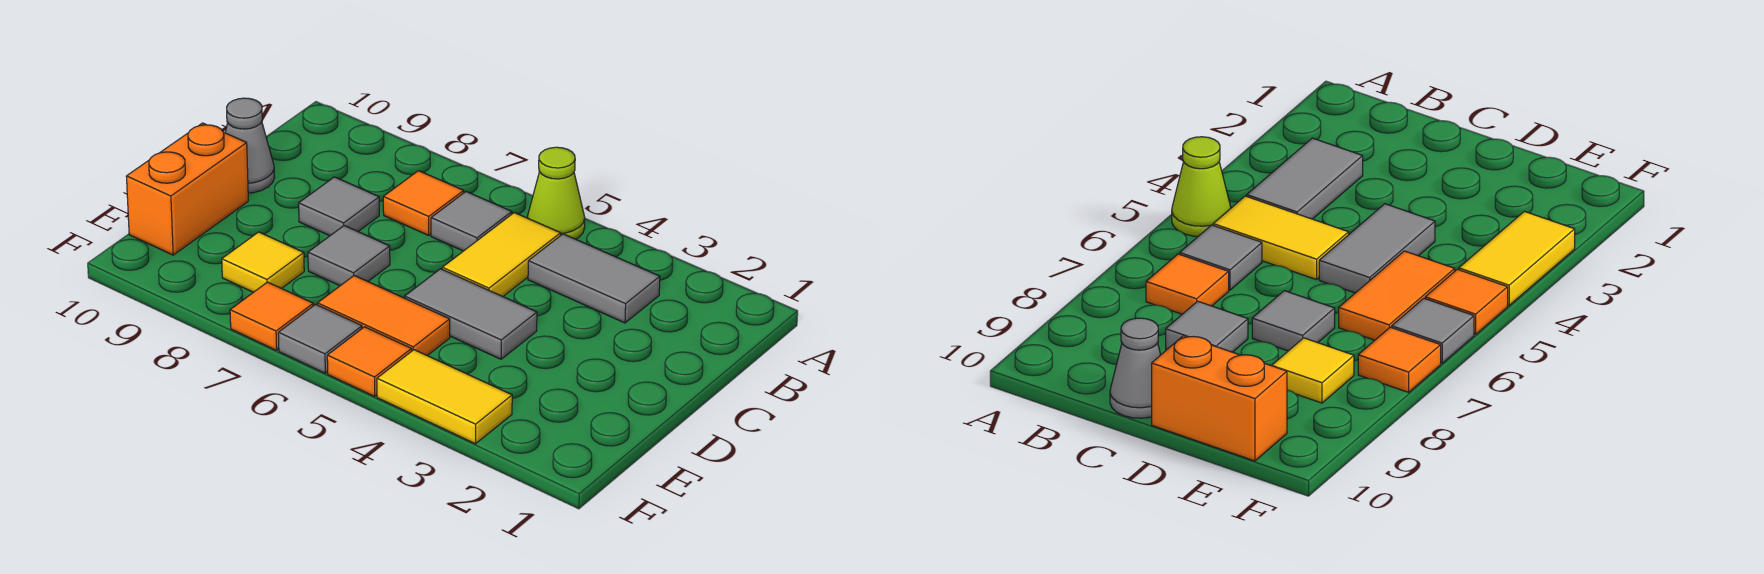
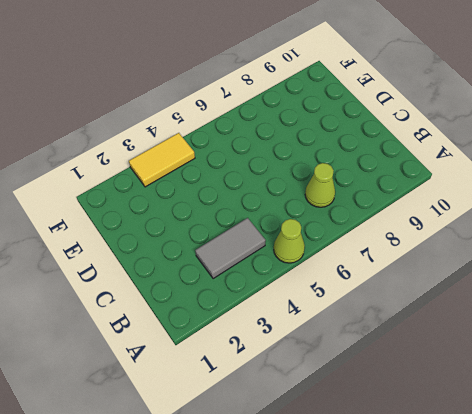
lime cone B7 level 1 -> orange tile B7 level 1
none -> yellow tile B5:C5 level 1
none -> grey tile B6 level 1
none -> grey tile C8 level 1

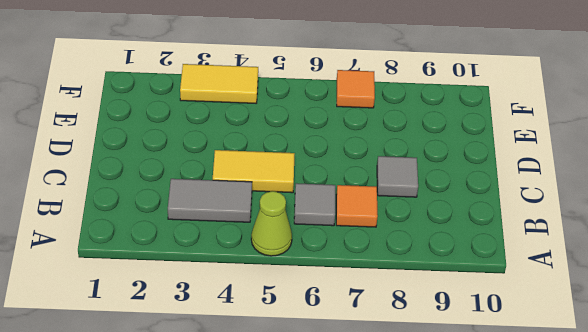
yellow tile C4:C5 level 1 -> yellow tile B5:C5 level 1
none -> grey cone C10 level 1
none -> grey tile D4:D5 level 1
none -> grey tile D7 level 1

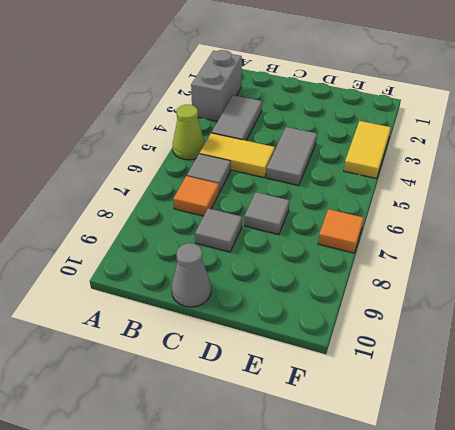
grey brick A2:A3 level 1 -> none
none -> orange brick D10:E10 level 1
none -> orange tile E5:E6 level 1
none -> yellow tile E8 level 1

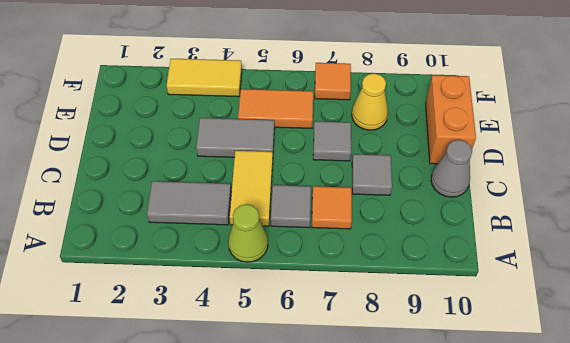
yellow cone E8 level 1 -> yellow tile E8 level 1
none -> orange tile F5 level 1
none -> grey tile F6 level 1

